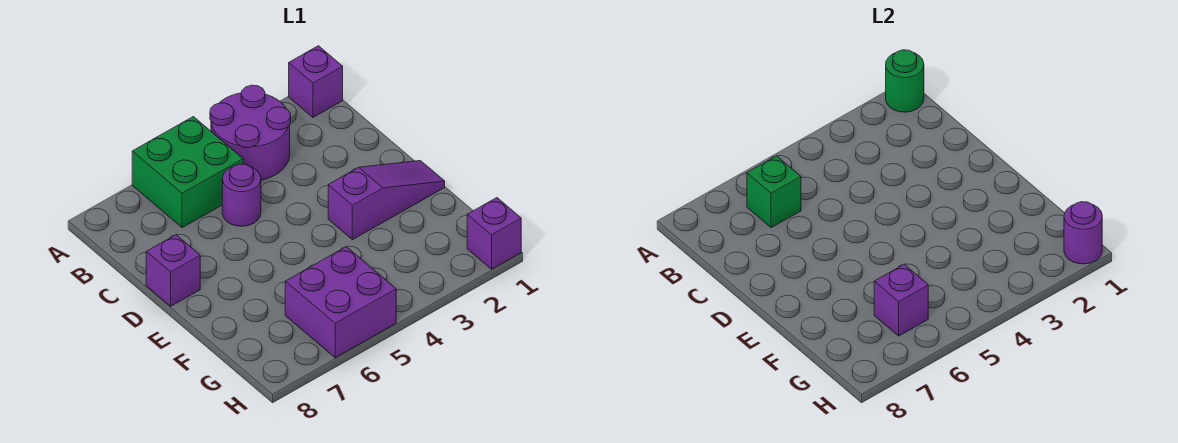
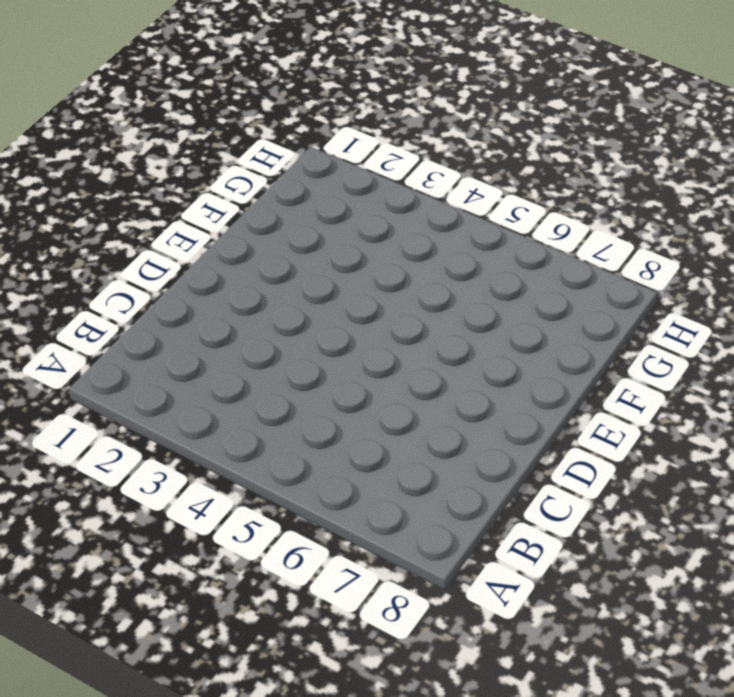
none -> purple brick A1 level 1
none -> purple round brick A3:B4 level 1
none -> green brick A5:B6 level 1

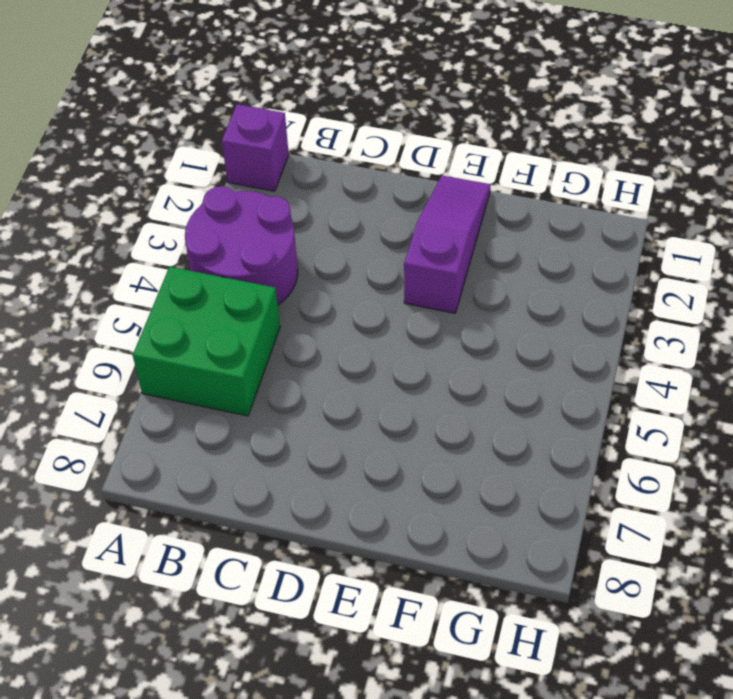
none -> purple round brick C5 level 1
none -> purple brick D8 level 1
none -> purple brick G5:H6 level 1

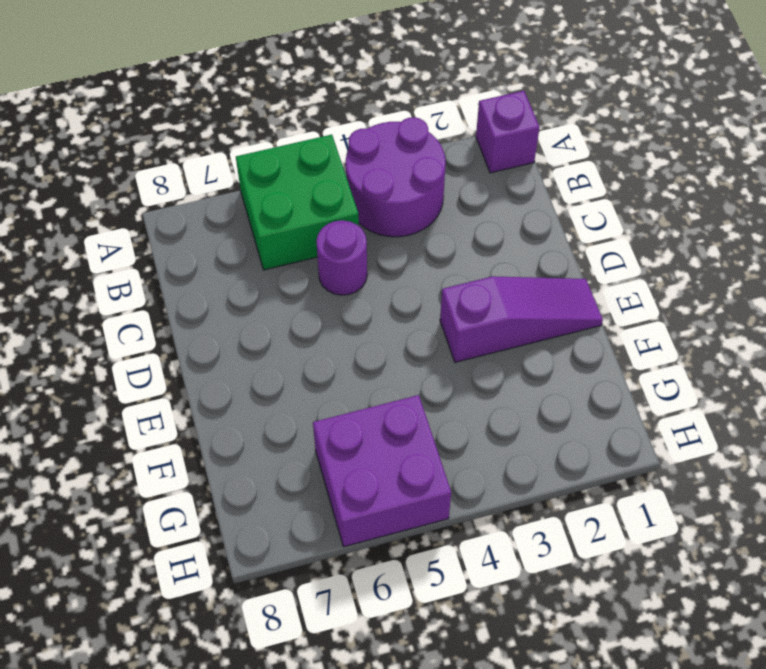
none -> purple brick D8 level 1
none -> purple brick H1 level 1
none -> green round brick A1 level 2

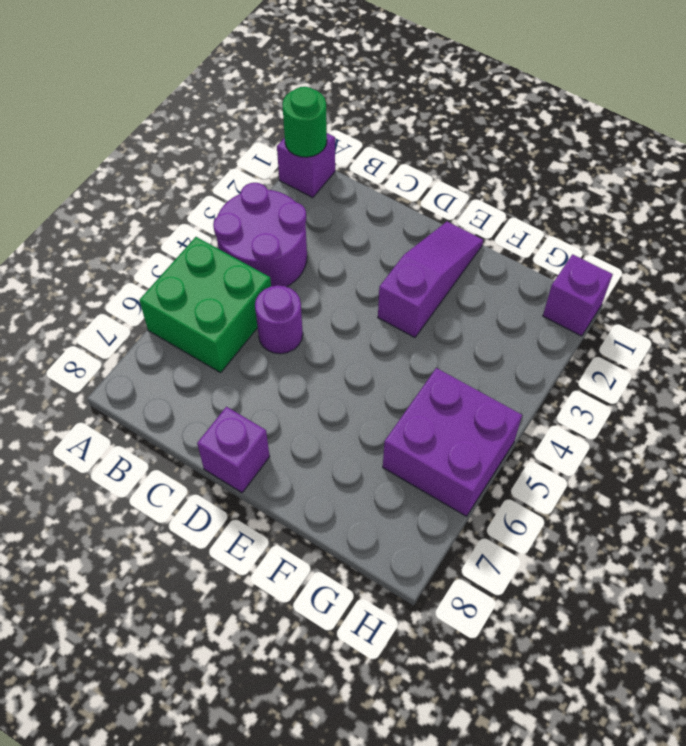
none -> green brick B6 level 2
none -> purple brick G6 level 2
none -> purple round brick H1 level 2

